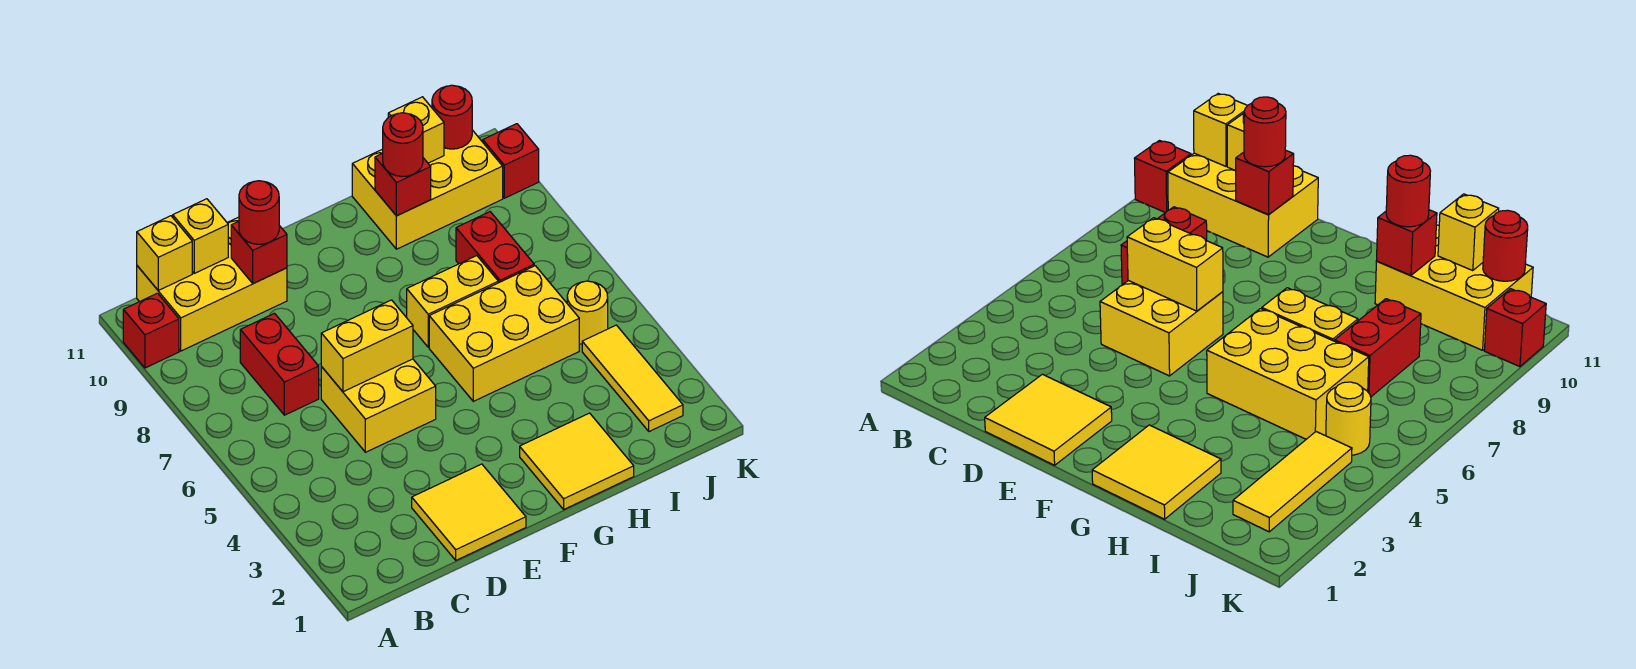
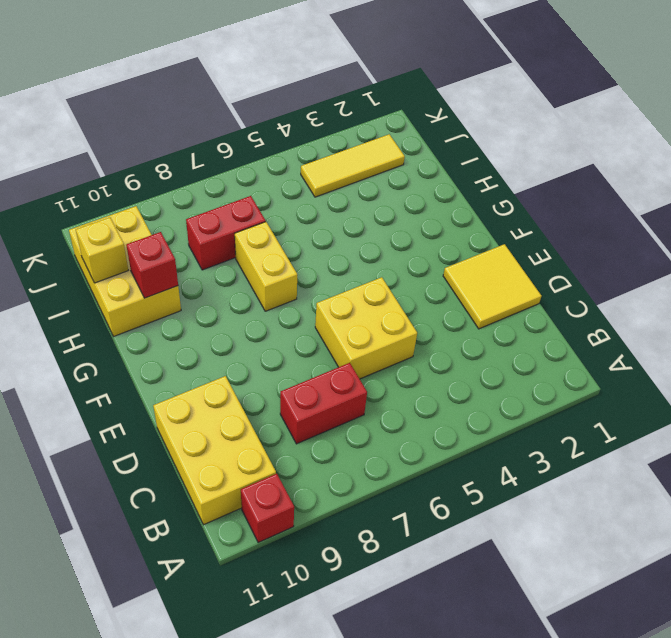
none -> yellow tile G1:H2 level 1
none -> yellow brick G5:I6 level 1
none -> yellow round brick J5 level 1

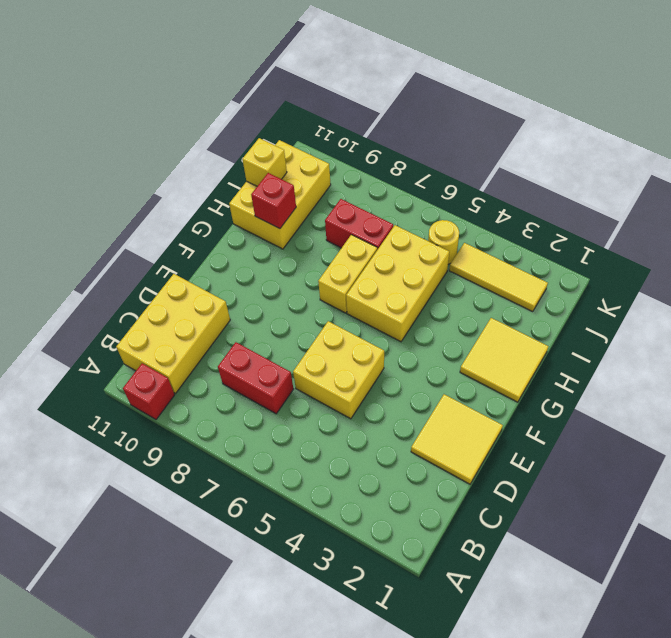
none -> red brick K10 level 1
none -> yellow brick B11 level 2
none -> yellow brick C11 level 2

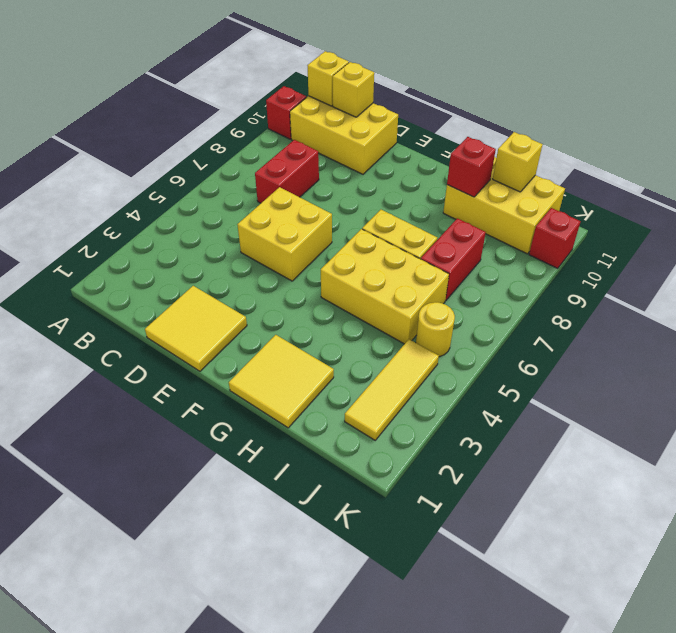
none -> yellow brick D6:E6 level 2
none -> red brick D10 level 2
none -> red round brick J11 level 2

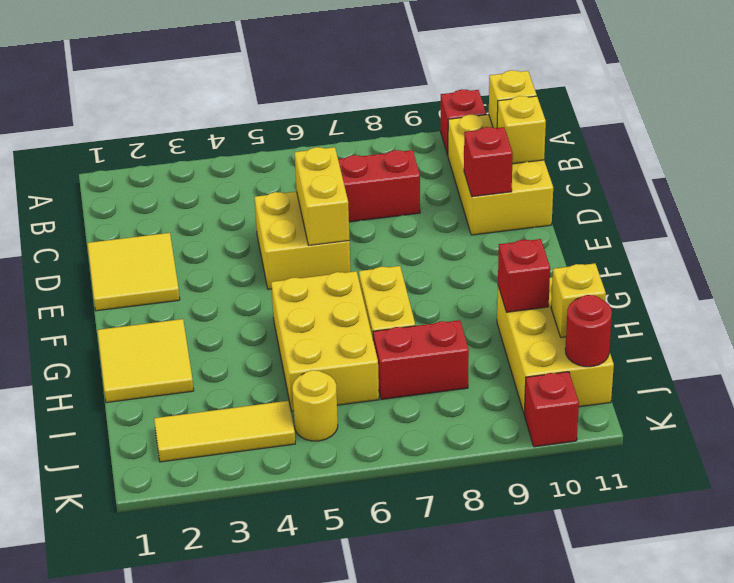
none -> red round brick D10 level 3
none -> red round brick H10 level 3

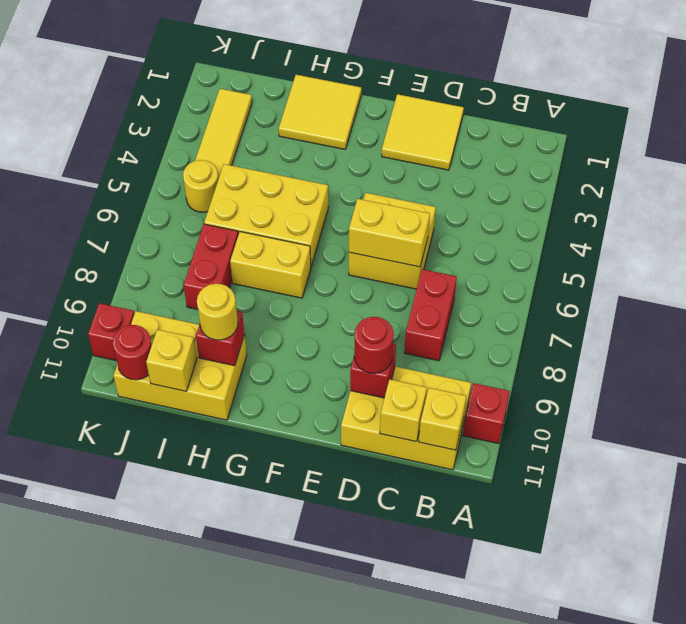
yellow round brick H10 level 3 -> red round brick H10 level 3

